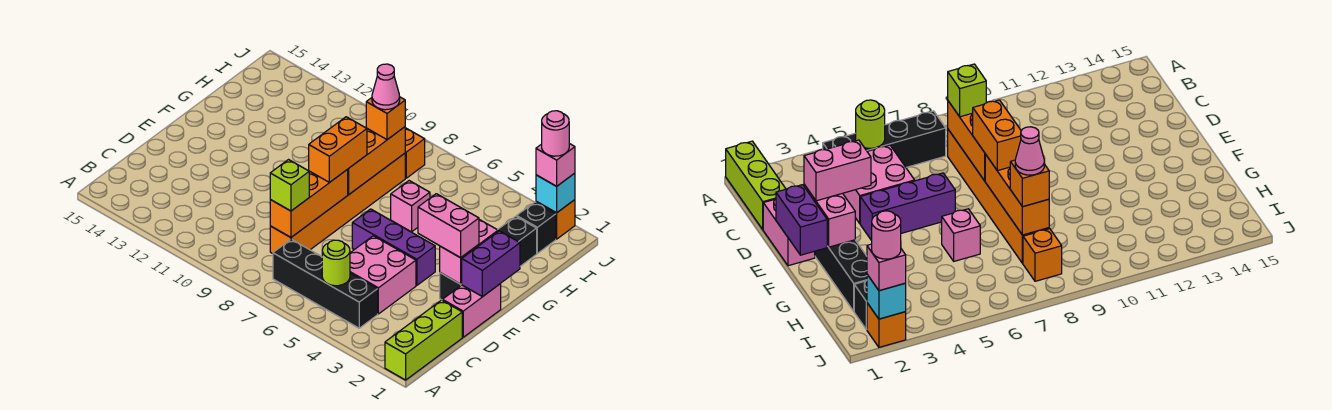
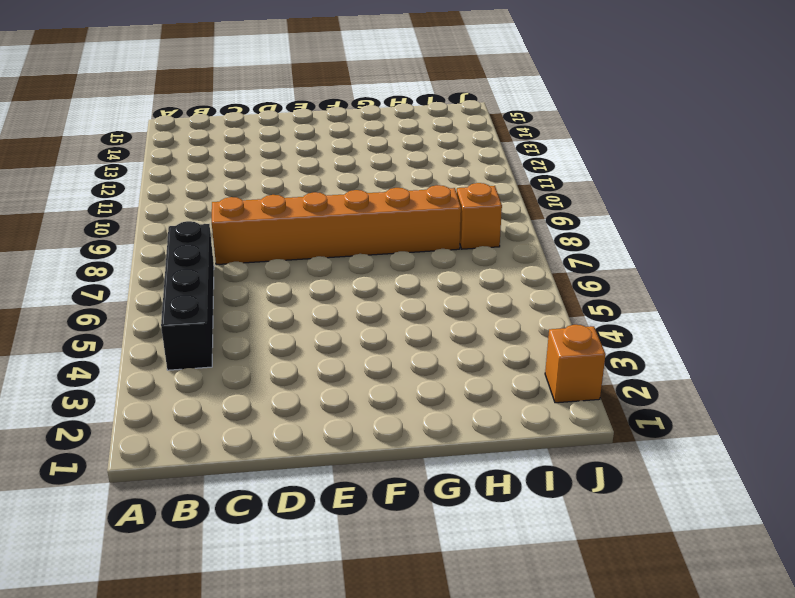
none -> lime brick A1:C1 level 1
none -> pink brick C4:D5 level 1
none -> pink brick D1:E1 level 1

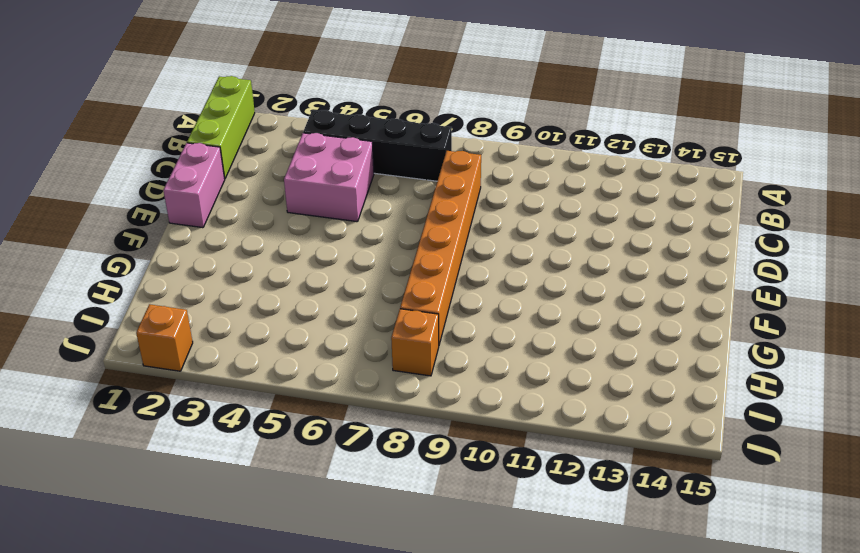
none -> black brick E2:H2 level 1
none -> purple brick E4:E6 level 1
none -> pink brick G6 level 1

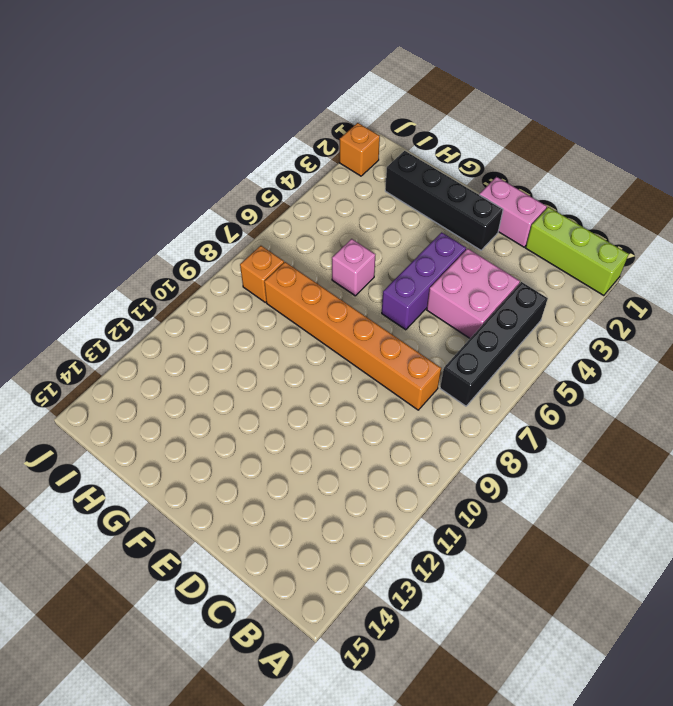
none -> black brick I2 level 1
none -> lime round brick B5 level 2
none -> orange brick C8:E8 level 2

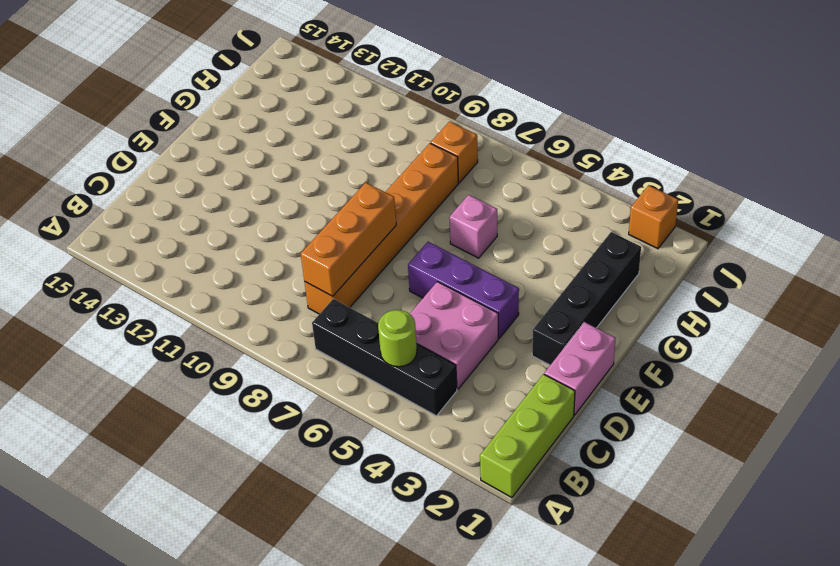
none -> black brick I2 level 1
none -> purple brick E1:F1 level 2
none -> pink brick E2:F2 level 2

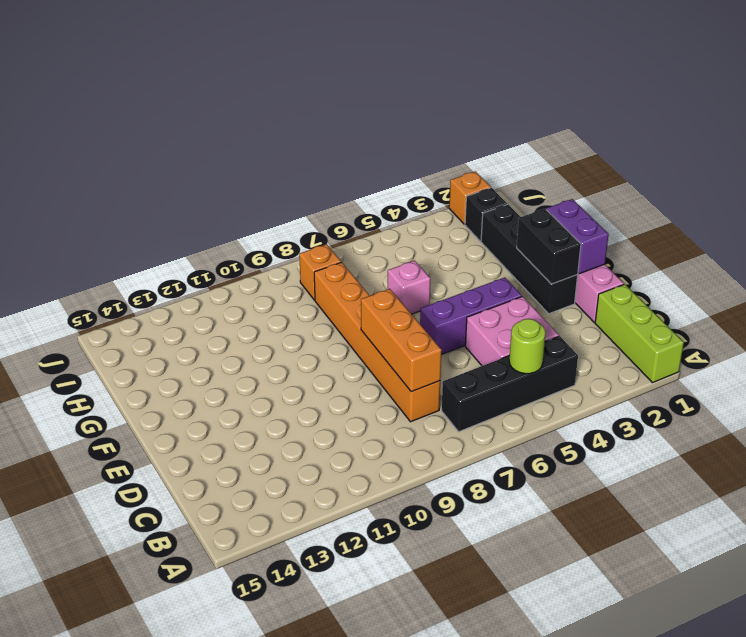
black brick E2:F2 level 2 -> pink brick E2:F2 level 2
none -> orange brick F8:H8 level 2
none -> cyan brick J2 level 2
none -> lime brick C8 level 3

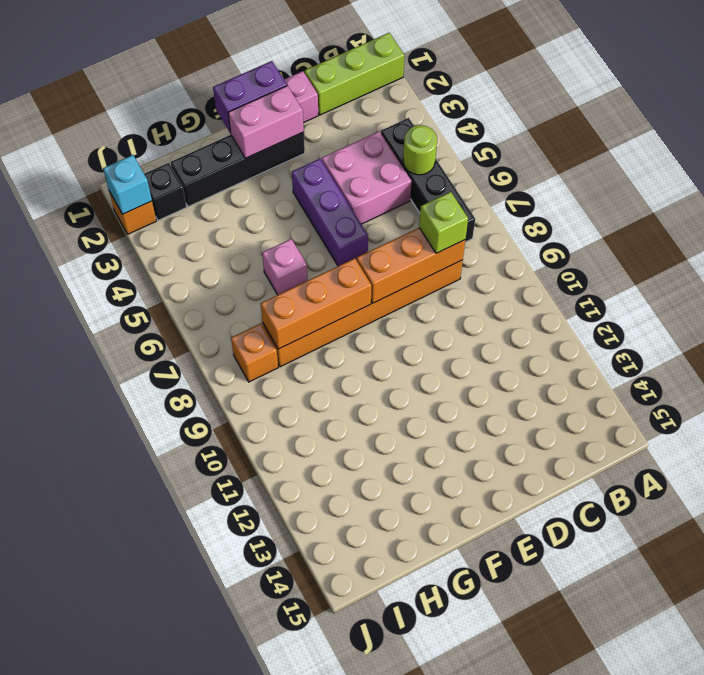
none -> pink brick E2:E3 level 3
none -> orange brick E8:F8 level 3
none -> orange brick H8 level 3

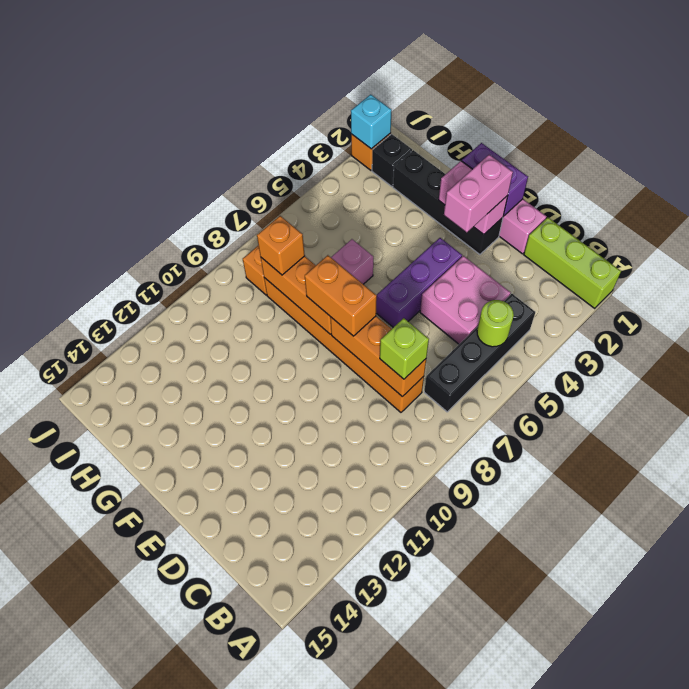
none -> pink brick J2 level 3
none -> pink cone H8 level 4
none -> pink round brick J2 level 4

